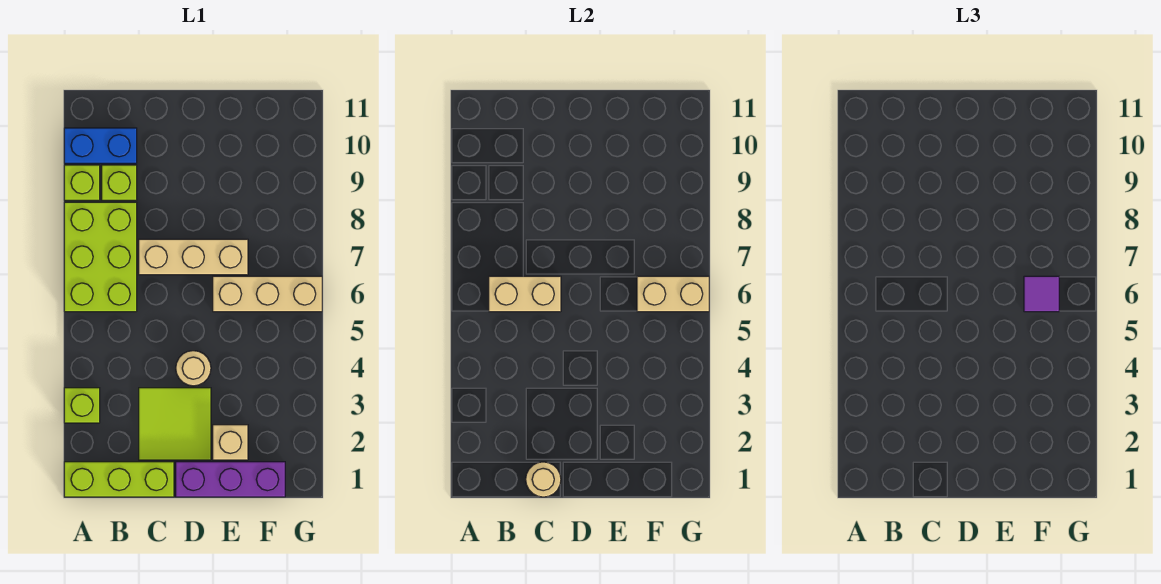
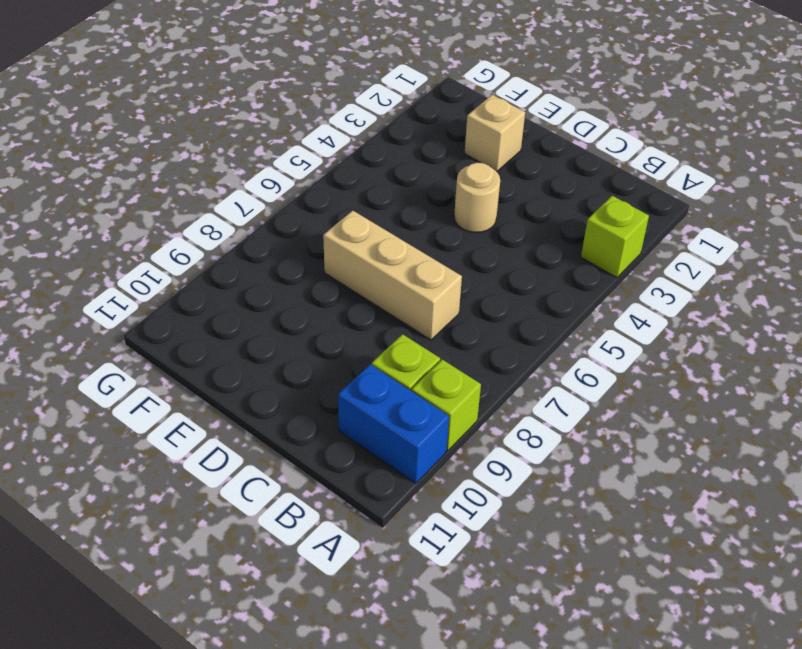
none -> lime brick A1:C1 level 1
none -> lime brick A6:B8 level 1
none -> lime tile C2:D3 level 1

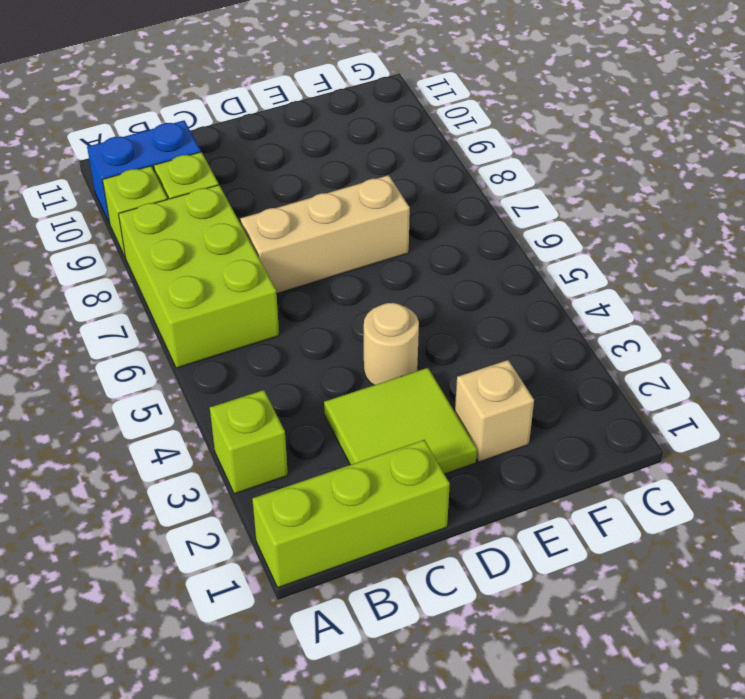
none -> purple brick D1:F1 level 1
none -> tan brick E6:G6 level 1
none -> tan brick B6:C6 level 2

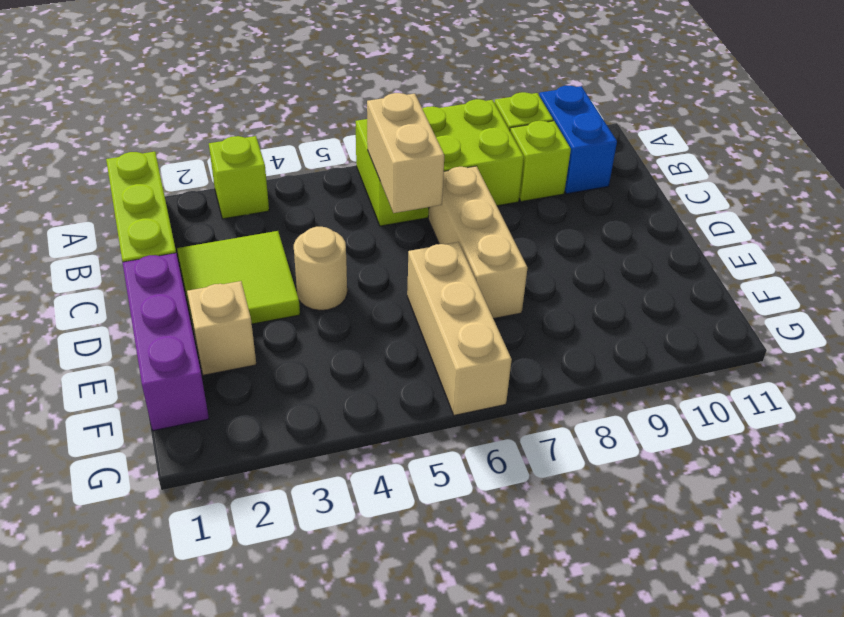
none -> tan round brick C1 level 2
none -> tan brick F6:G6 level 2
none -> purple tile F6 level 3

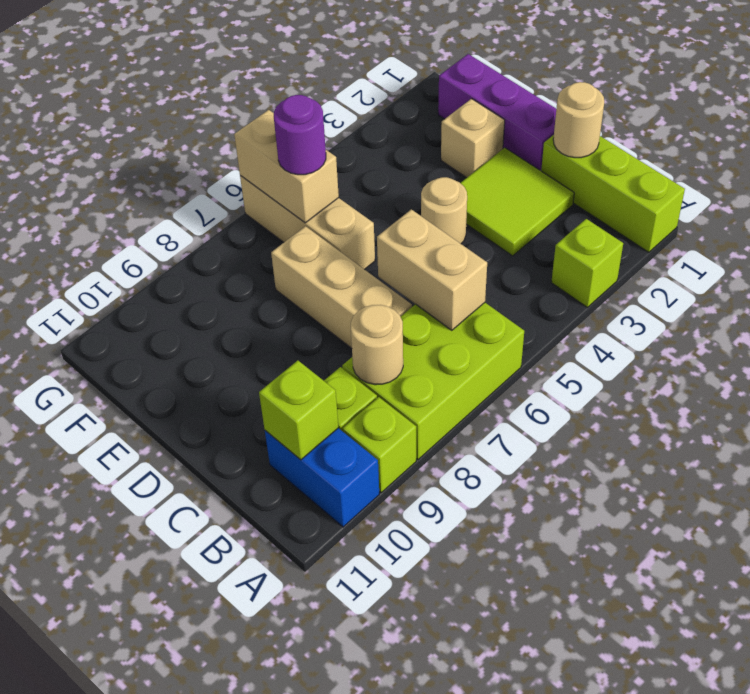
tan round brick B8 level 2 -> none
lime brick B10 level 2 -> none
purple round brick F6 level 3 -> purple tile F6 level 3

